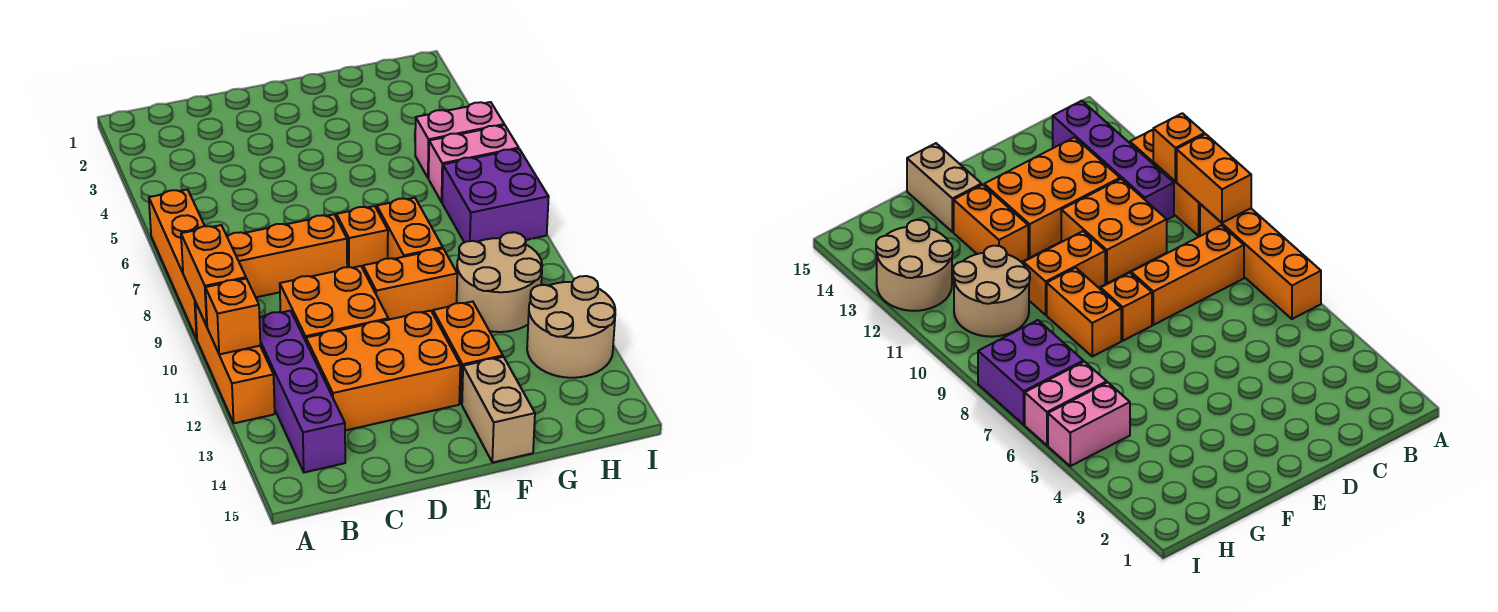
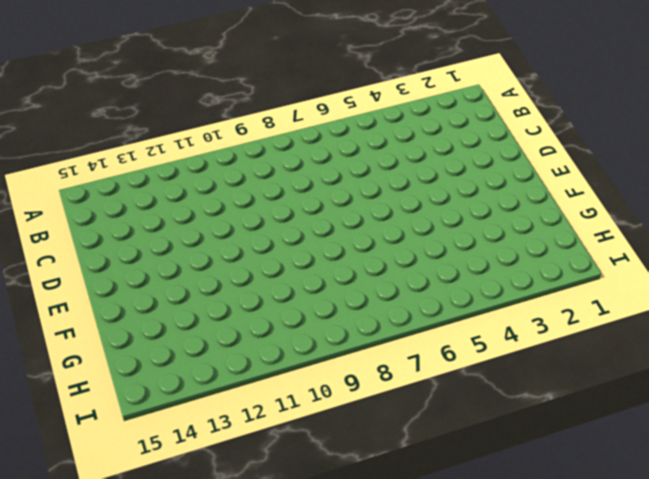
none -> orange brick A6:A9 level 1
none -> orange brick A10:A12 level 1
none -> orange brick B8:D8 level 1

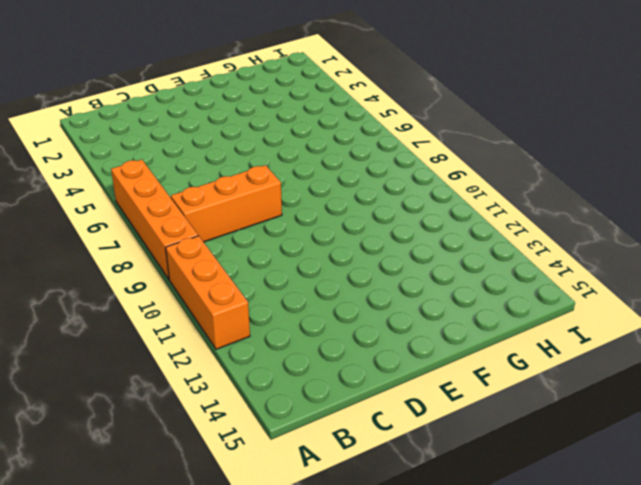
none -> purple brick B11:B14 level 1
none -> orange brick C10:D11 level 1
none -> orange brick C12:E13 level 1

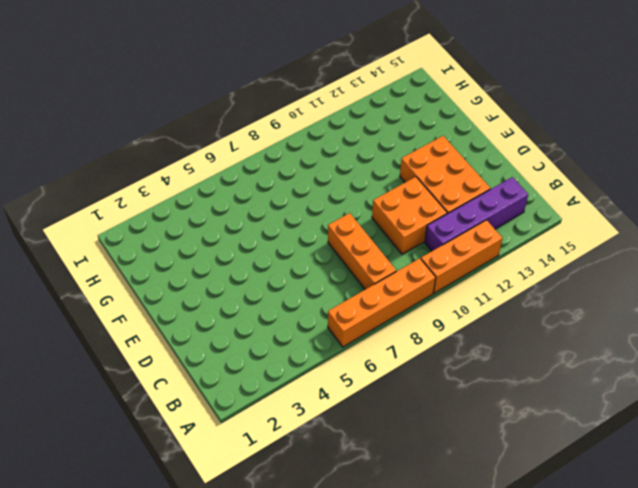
none -> orange brick E8 level 1
none -> orange brick E10:F10 level 1
none -> orange brick F8:F9 level 1

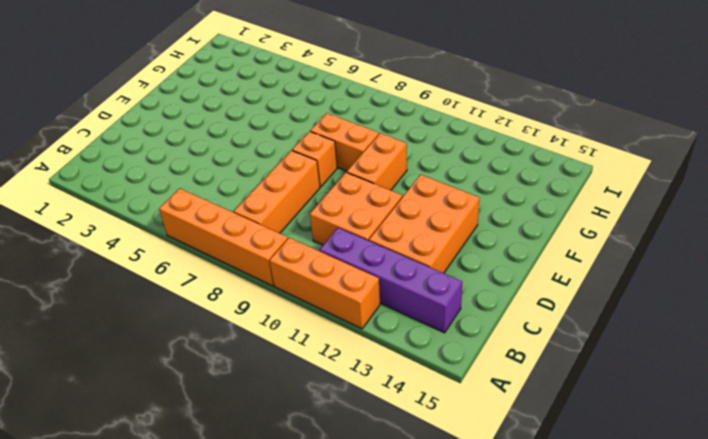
none -> orange brick F12:F13 level 1
none -> tan brick F14:F15 level 1
none -> tan round brick G10:H11 level 1

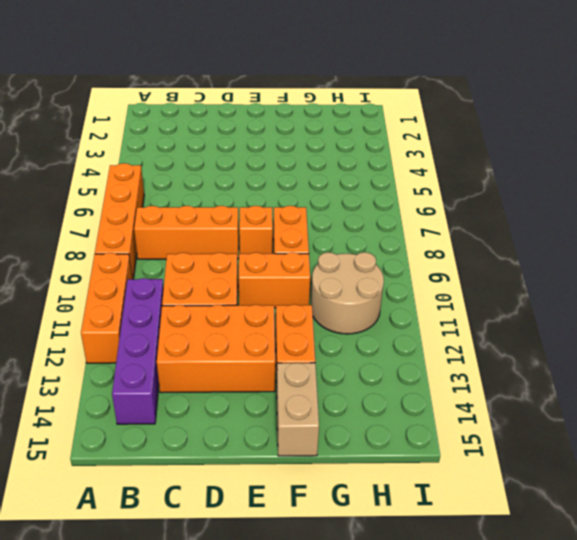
none -> pink brick H5:I5 level 1
none -> pink brick H6:I6 level 1
none -> purple brick H7:I8 level 1

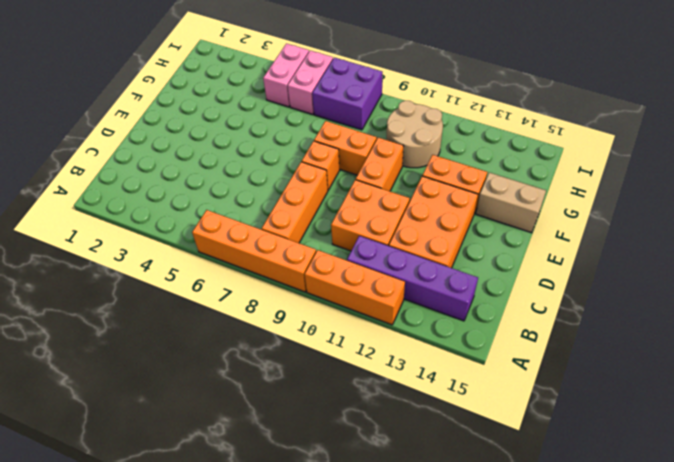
none -> tan round brick H12:I13 level 1
none -> orange brick A9:A10 level 2
none -> orange brick A11 level 2

